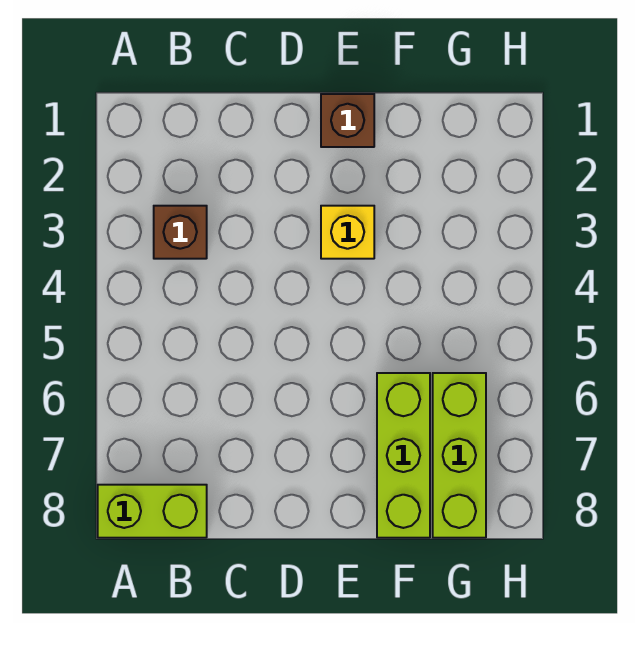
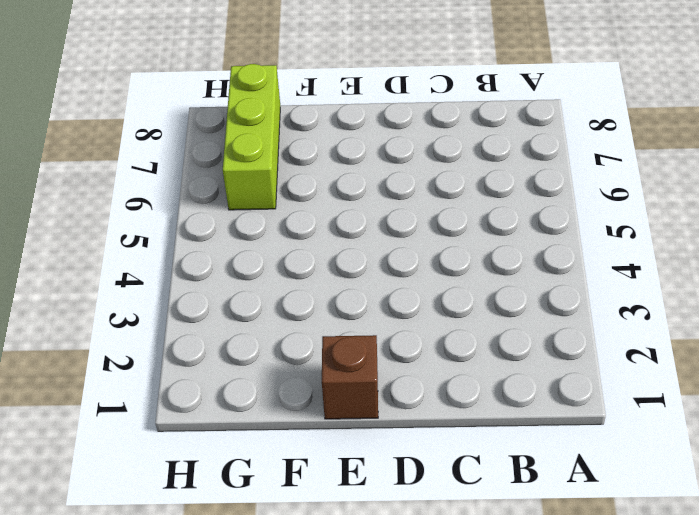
none -> lime brick A8:B8 level 1
none -> brown brick B3 level 1

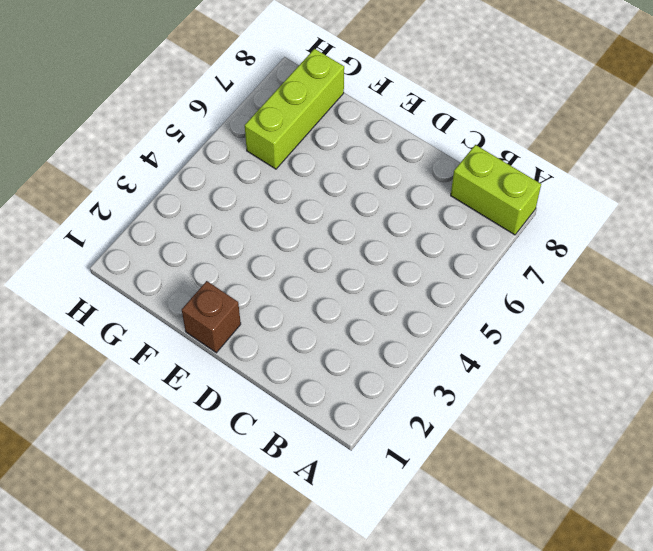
none -> brown brick B3 level 1
none -> yellow brick E3 level 1

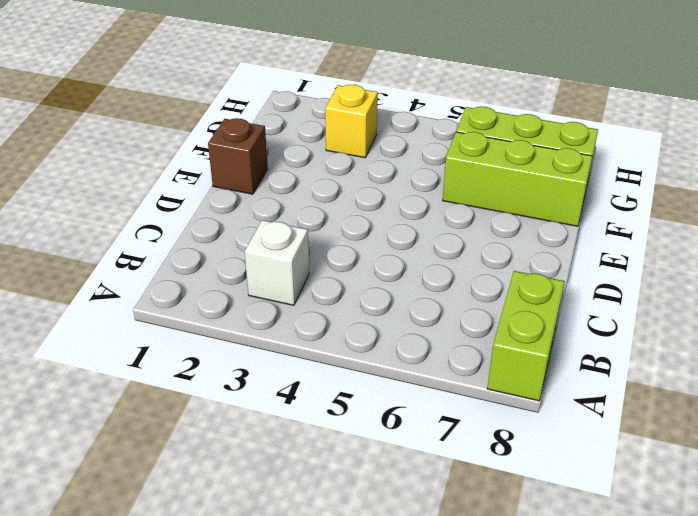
white brick B3 level 1 -> brown brick B3 level 1
yellow brick G3 level 1 -> yellow brick E3 level 1

